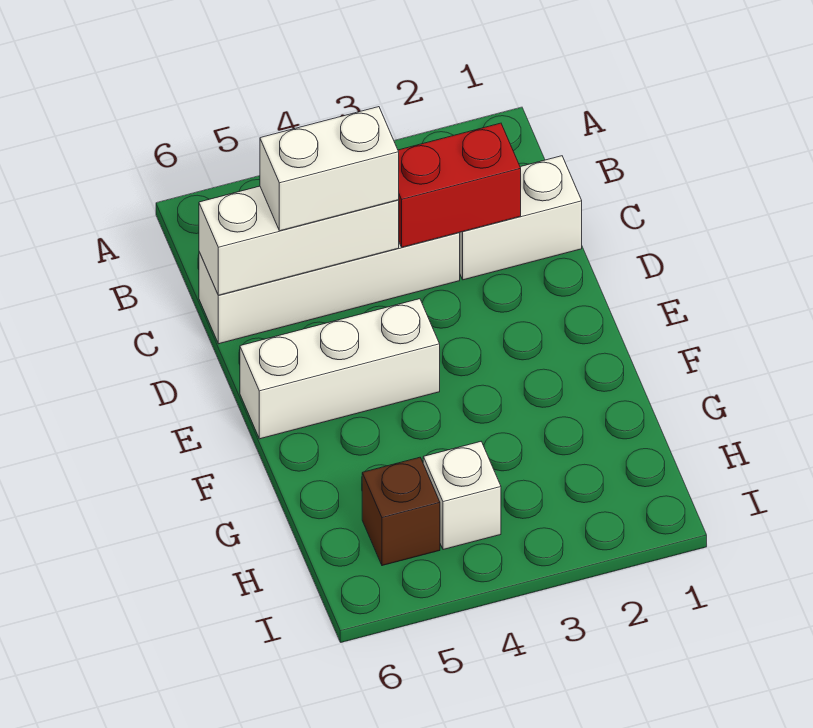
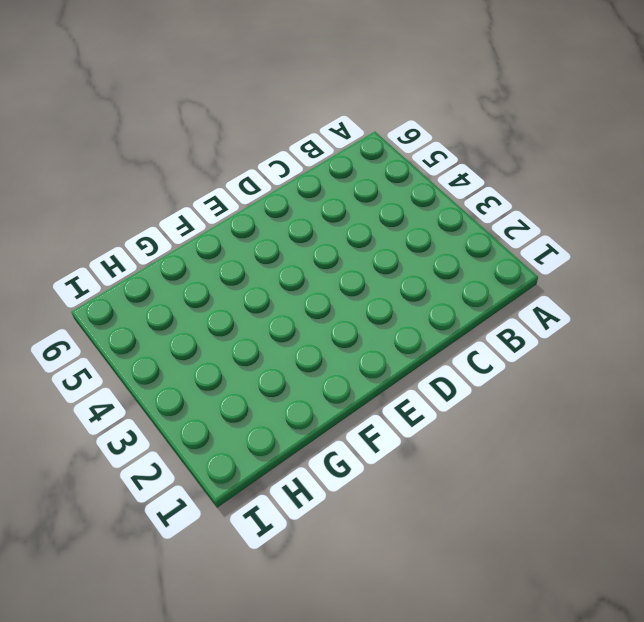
none -> white brick C1:C2 level 1
none -> white brick C3:C6 level 1

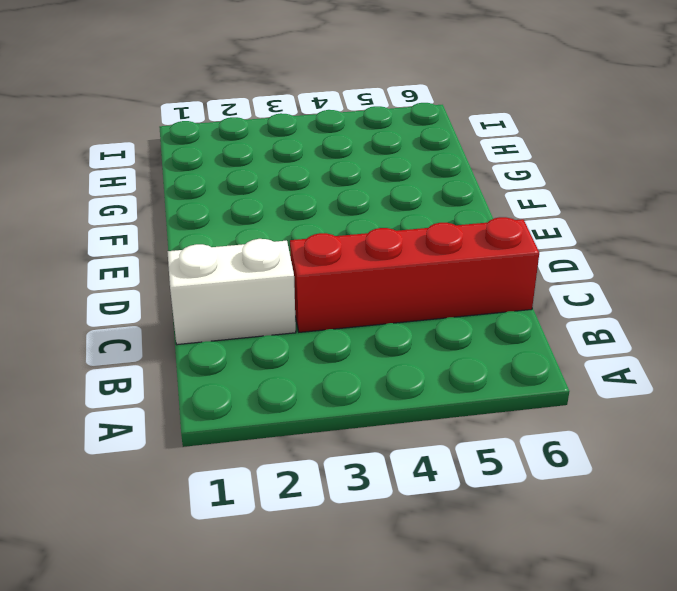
red brick C3:C6 level 1 -> white brick C3:C6 level 1
none -> white brick E4:E6 level 1
none -> white brick H4 level 1

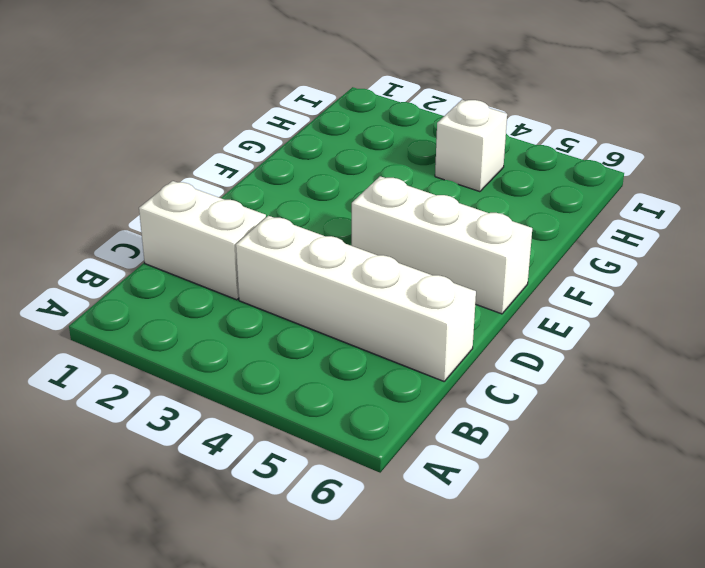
none -> brown brick H5 level 1
none -> red brick C2:C3 level 2

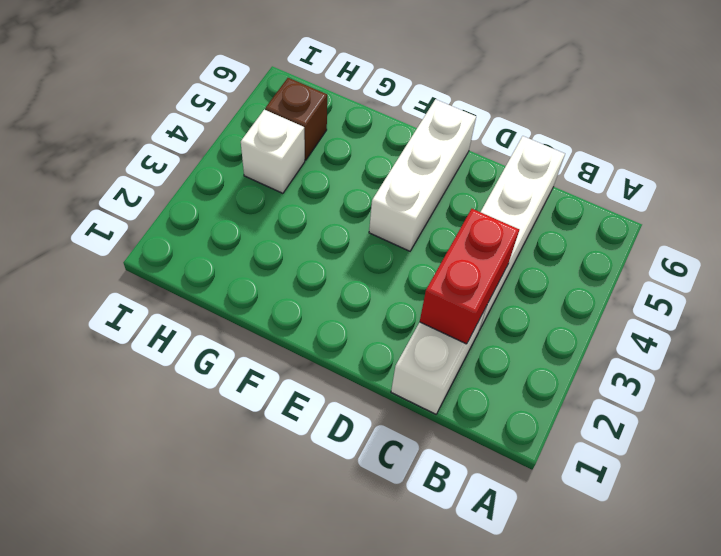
none -> white brick C4:C6 level 2
none -> white brick C4:C5 level 3

